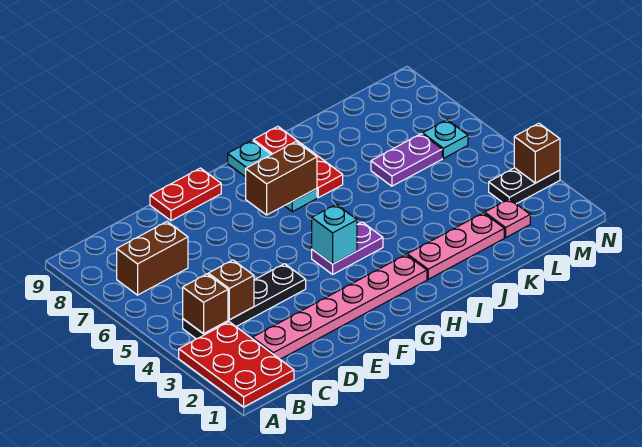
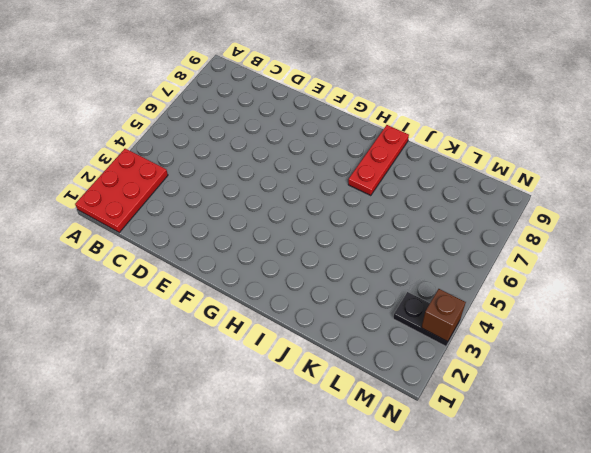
none -> black plate B4:E4 level 1
none -> brown brick B7:C7 level 1
none -> pink plate C2:H2 level 1

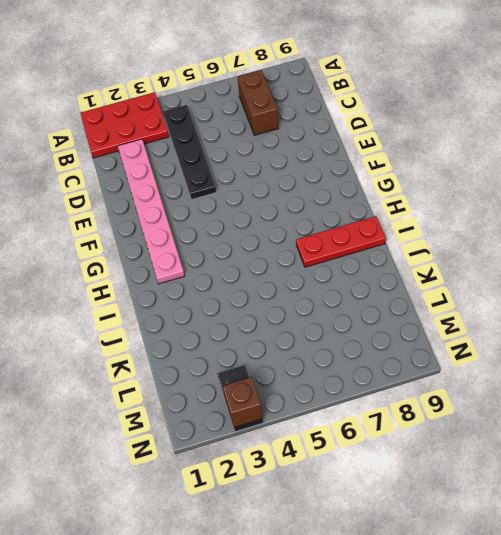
none -> red plate E9:F9 level 1
none -> purple plate G4:H4 level 1
none -> cyan plate H7:H9 level 1

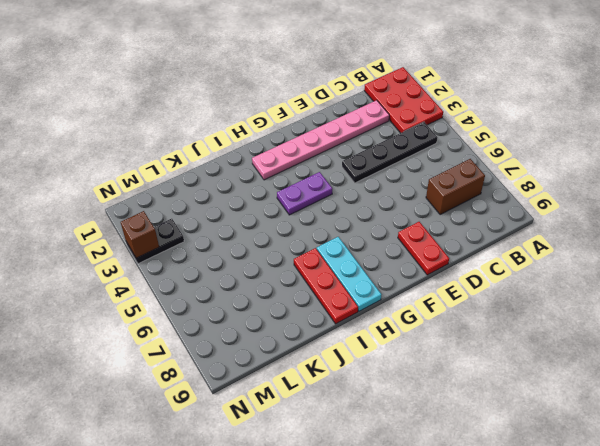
red plate E8:E9 level 1 -> red plate E9:F9 level 1
none -> pink plate I2:K2 level 1
none -> purple plate K6:L6 level 1
none -> pink plate L2 level 1

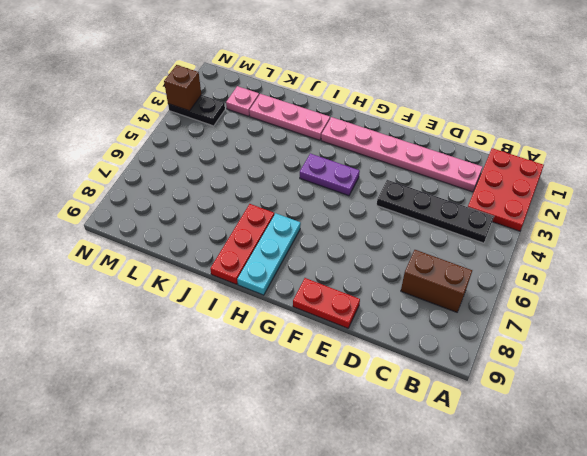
none -> purple plate K6:L6 level 1
none -> cyan plate M6 level 1
none -> brown brick B4 level 2

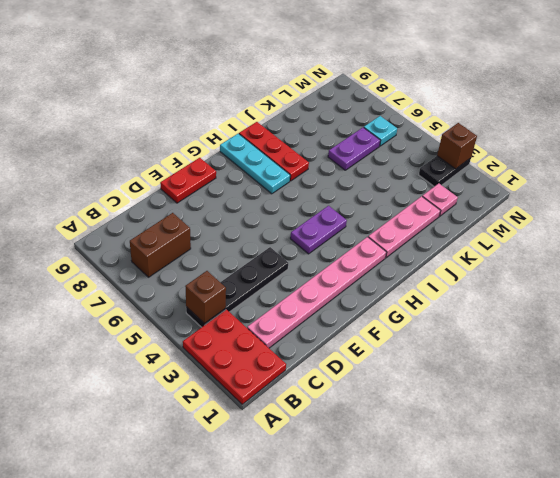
none -> brown brick C4 level 2
none -> cyan brick G4 level 2
none -> brown brick G7:H7 level 2

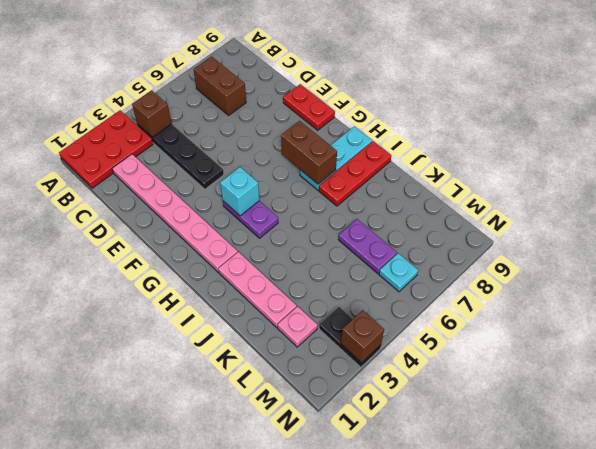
none -> brown brick C4 level 2

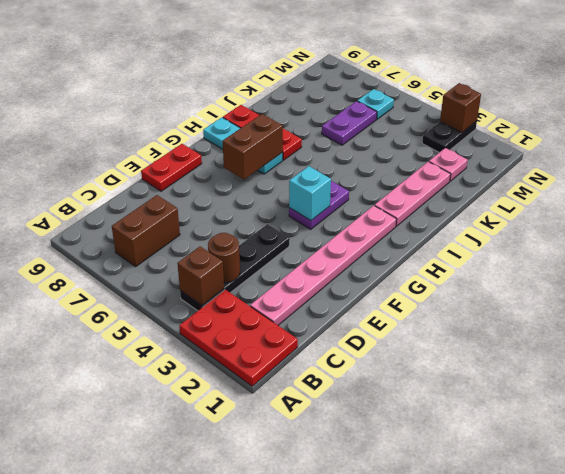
brown round brick C4 level 2 -> brown brick C4 level 2

